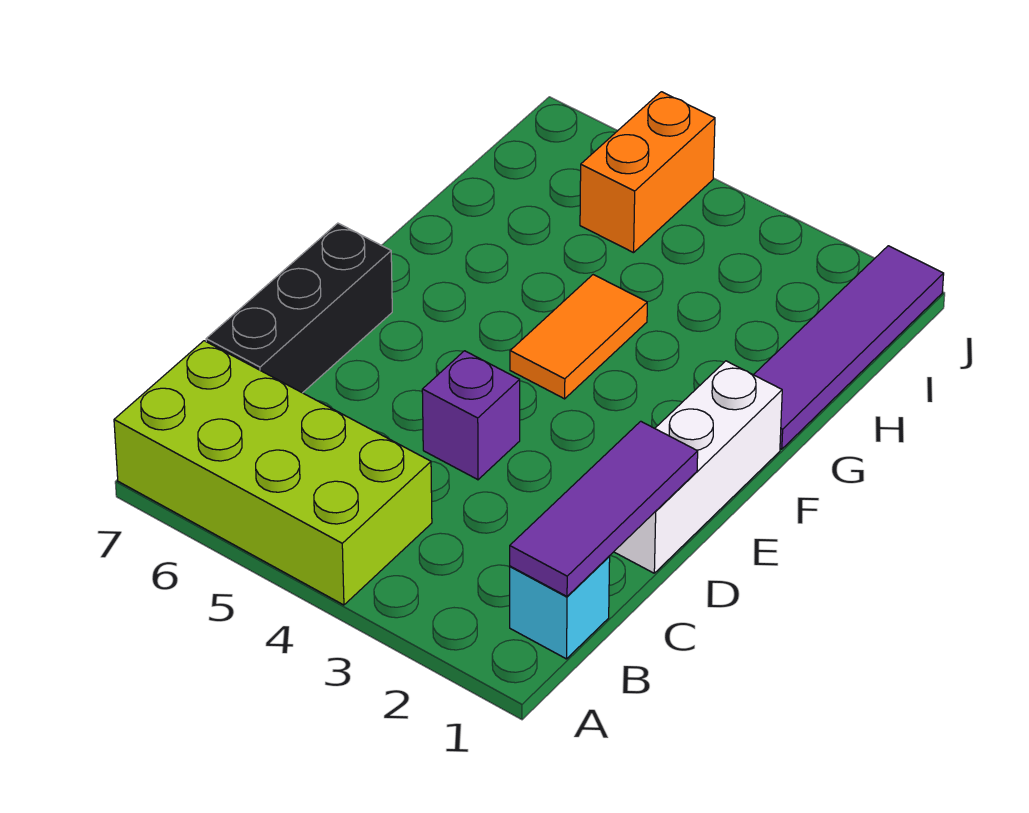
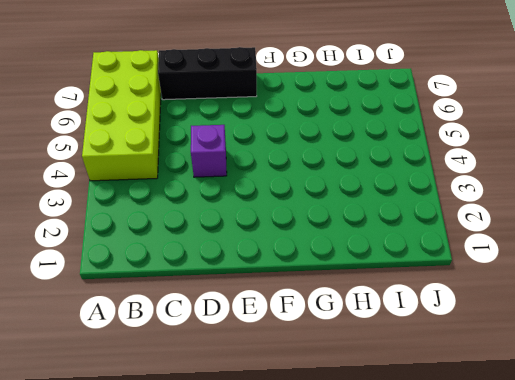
none -> cyan brick B1 level 1
none -> white brick D1:F1 level 1

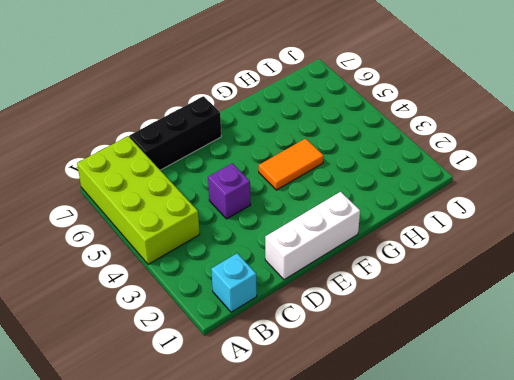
none -> purple tile G1:J1 level 1
none -> orange brick I5:J5 level 1

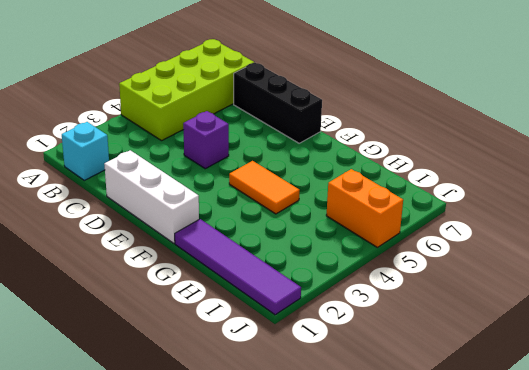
none -> purple tile B1:D1 level 2

